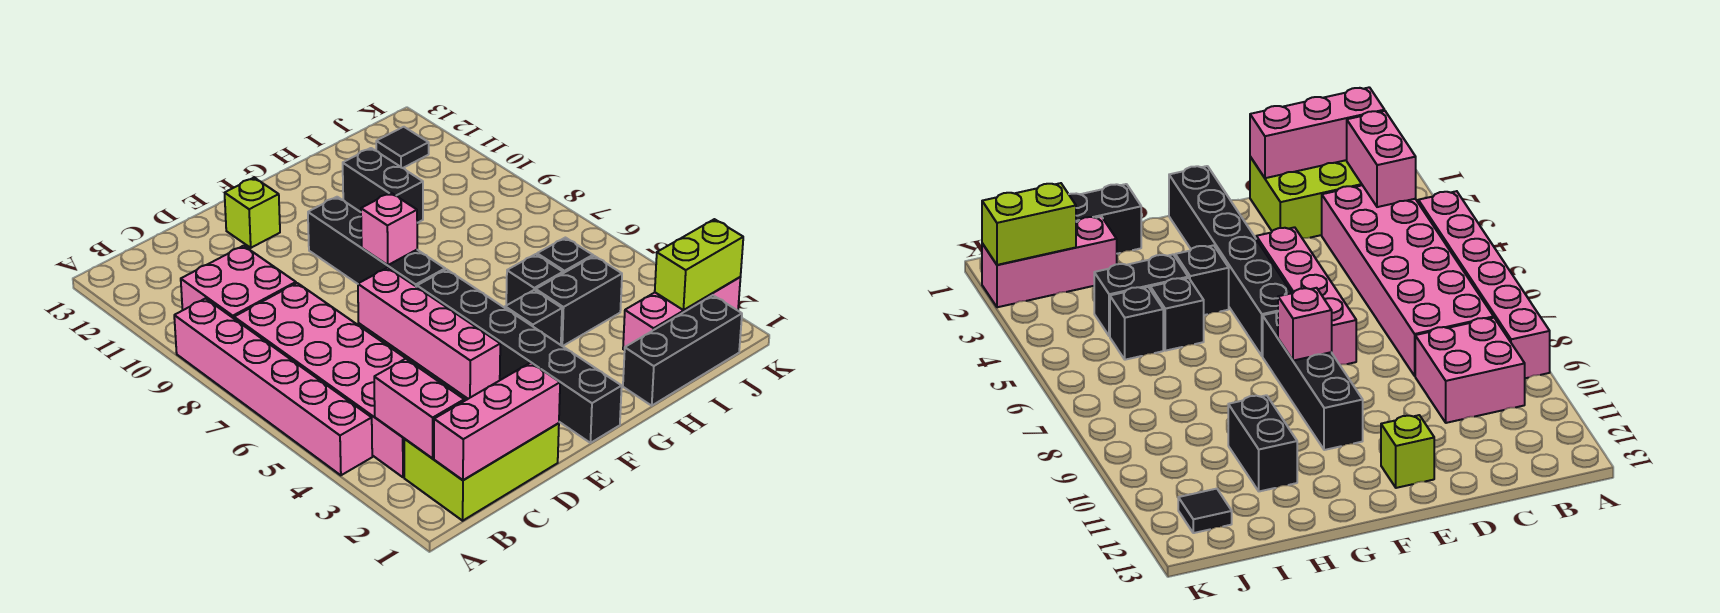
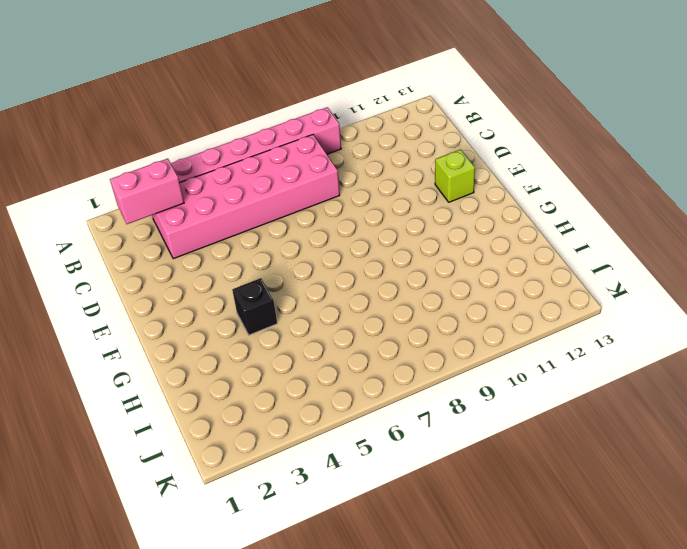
none -> lime brick B1:D2 level 1
none -> pink brick B9:C10 level 1
none -> pink brick E4:E7 level 1

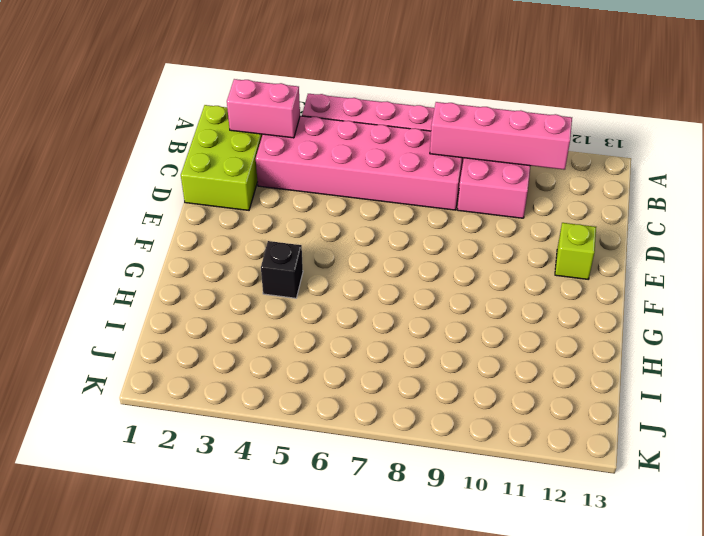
pink brick B8:B11 level 2 -> pink brick E4:E7 level 1
none -> black brick F1:F6 level 1
none -> black brick F7:F10 level 1
none -> black brick H1:J1 level 1

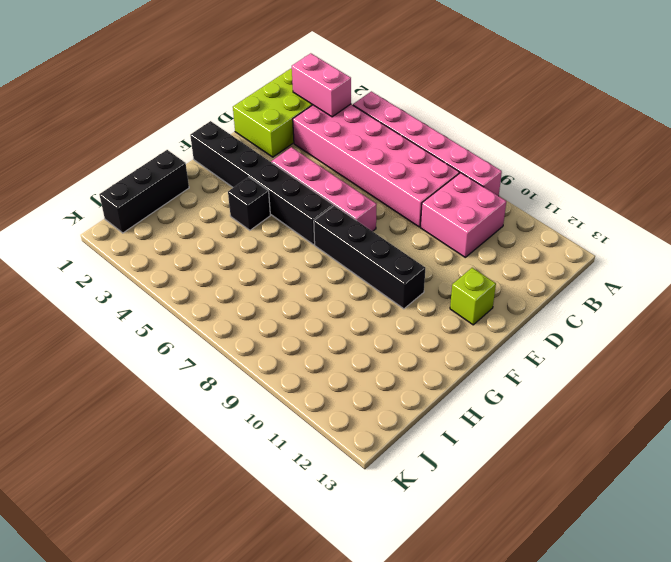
none -> black brick H4:I4 level 1
none -> black brick H5 level 1
none -> black brick H10:H11 level 1

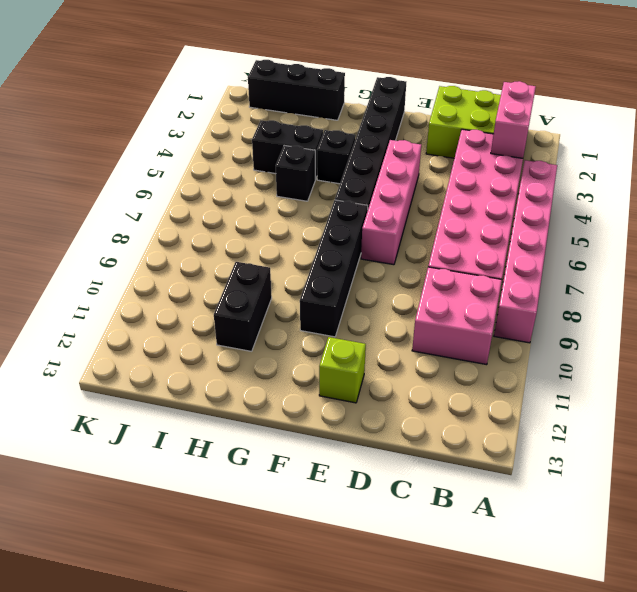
none -> pink brick I2:K2 level 1
none -> black brick I5 level 1
none -> black tile J12 level 1

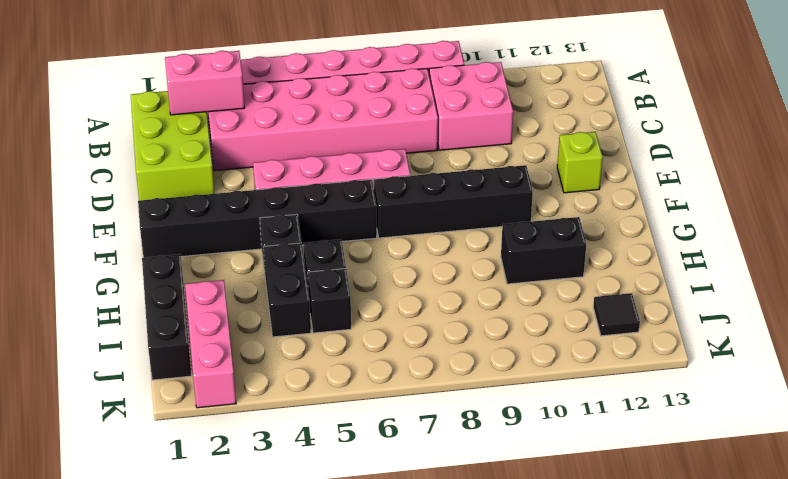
none -> pink brick B1:D1 level 2
none -> pink brick F8 level 2
none -> lime brick J2:K2 level 2

